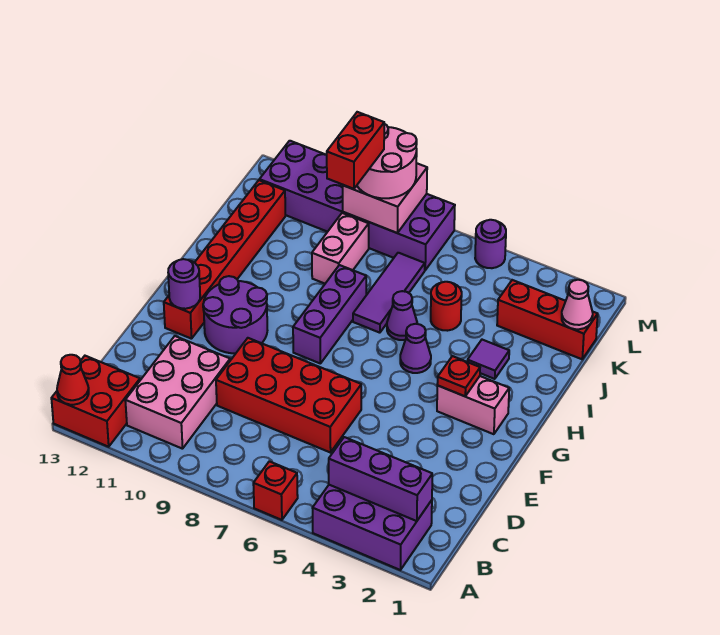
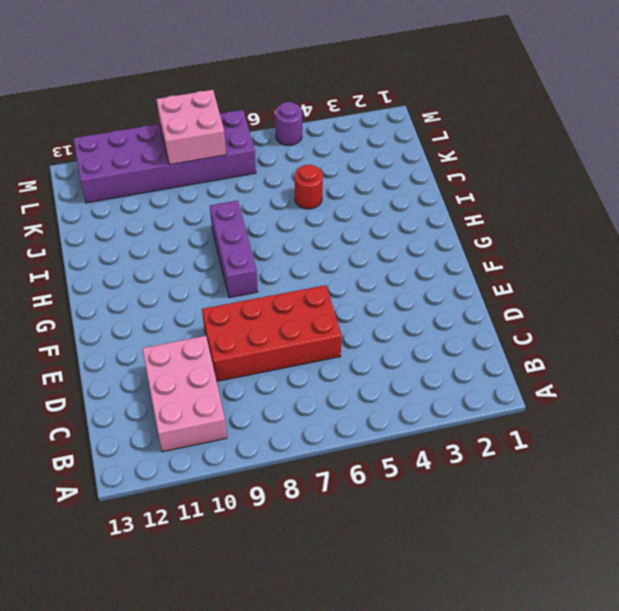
none -> purple brick A2:B4 level 1
none -> red brick A6 level 1
none -> red brick A12:B13 level 1

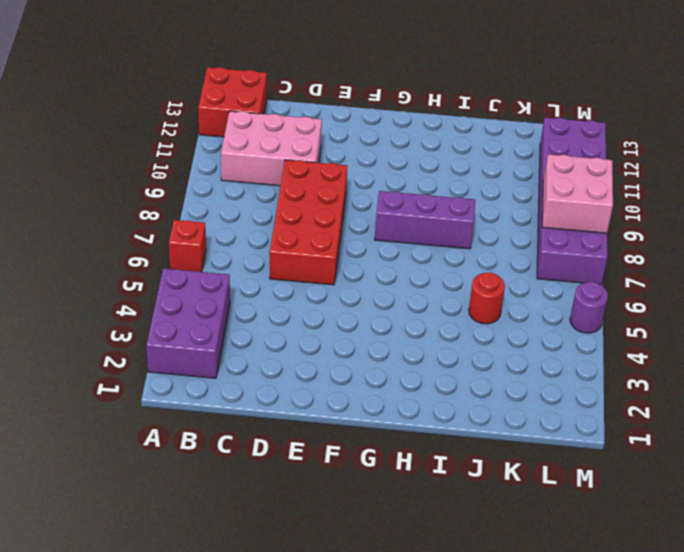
none -> purple round brick F10:G11 level 1
none -> red brick F12:K12 level 1
none -> pink brick G2:G3 level 1

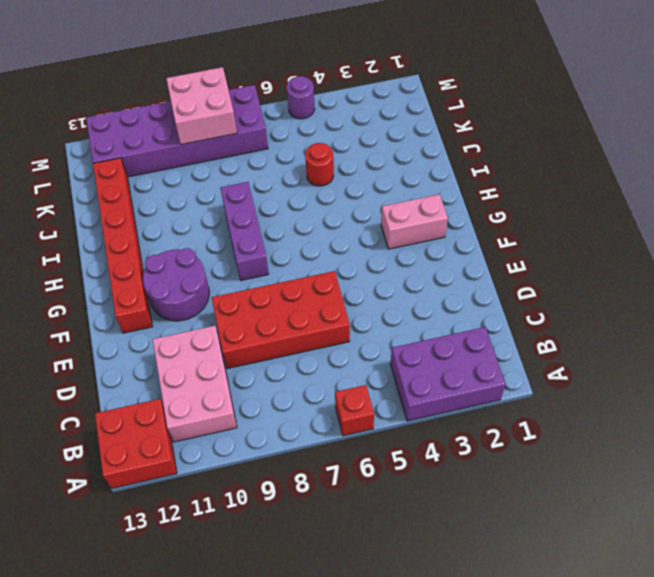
none -> purple cone H5 level 1
none -> purple tile I3 level 1
none -> purple cone I6 level 1

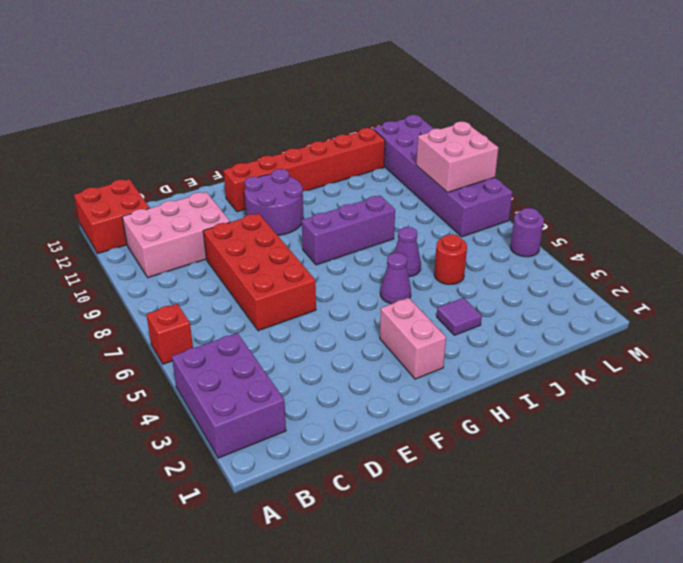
none -> purple tile I7:K7 level 1
none -> pink brick J9:K9 level 1
none -> red brick K1:K3 level 1

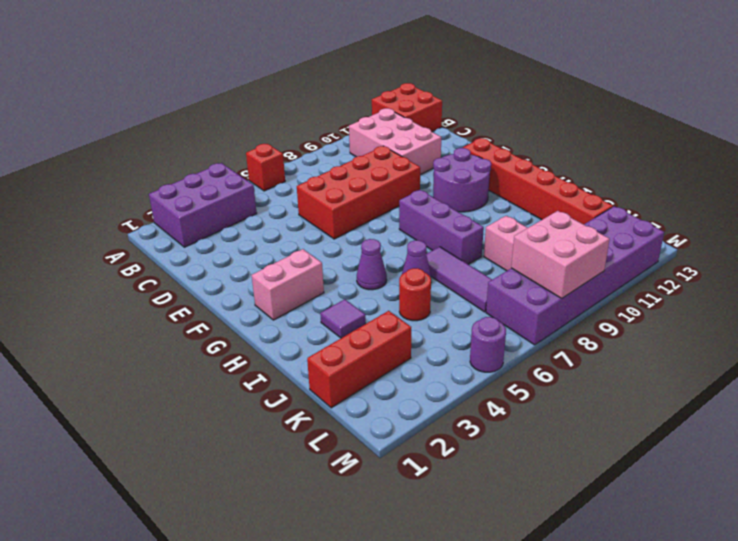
none -> red cone A13 level 2
none -> purple brick B2:B4 level 2
none -> purple round brick F12 level 2

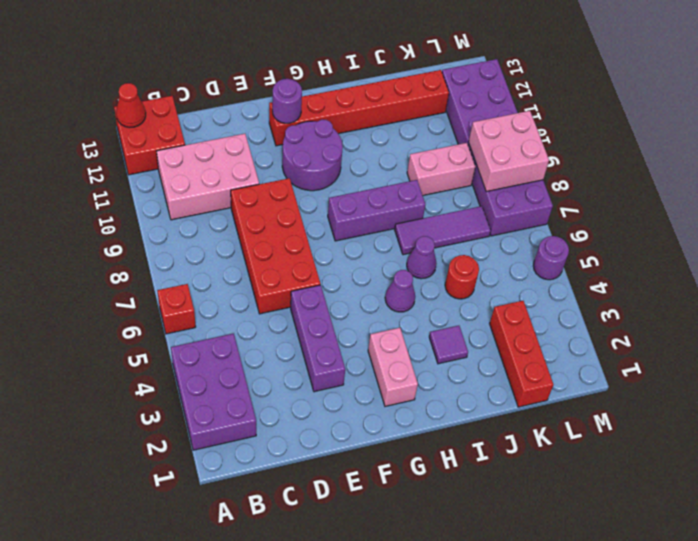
purple brick E3:E5 level 1 -> purple brick B2:B4 level 2
none -> red plate G3 level 2
none -> pink cone K1 level 2
none -> pink round brick L8:M9 level 3

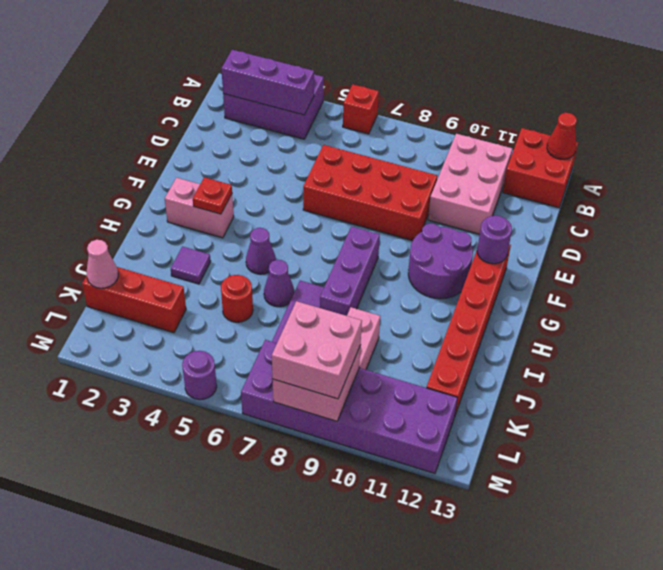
pink brick L8:M9 level 3 -> pink round brick L8:M9 level 3
none -> red brick K9:L9 level 4

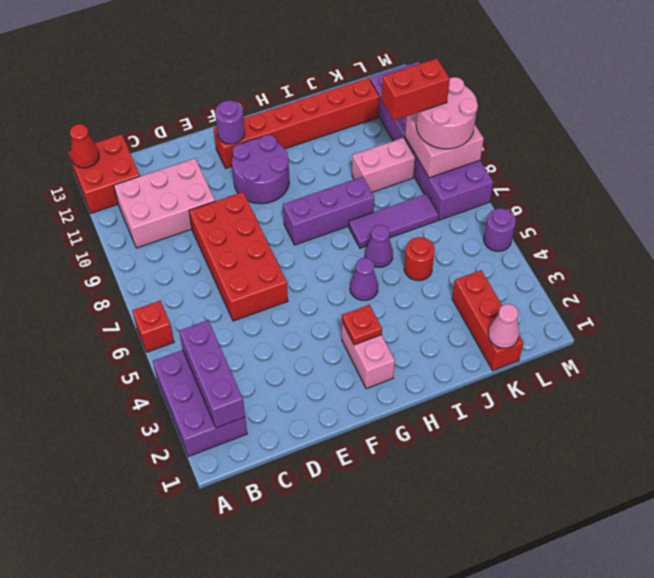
none -> purple tile I3 level 1

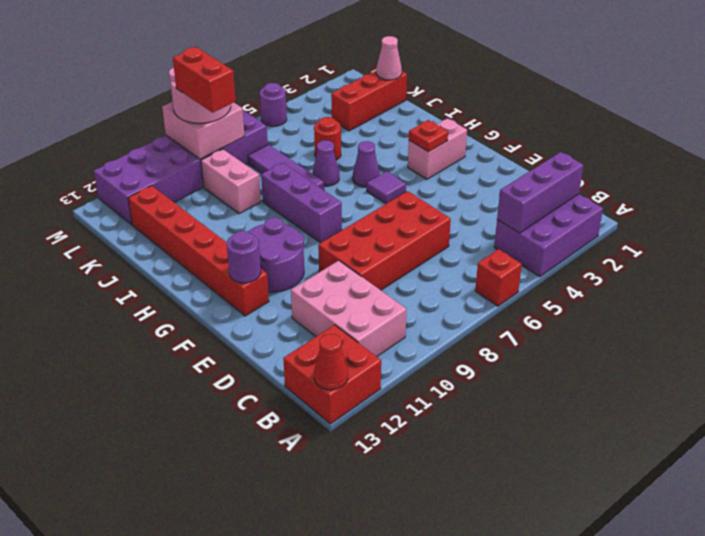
purple tile G5 level 1 -> purple tile I3 level 1

